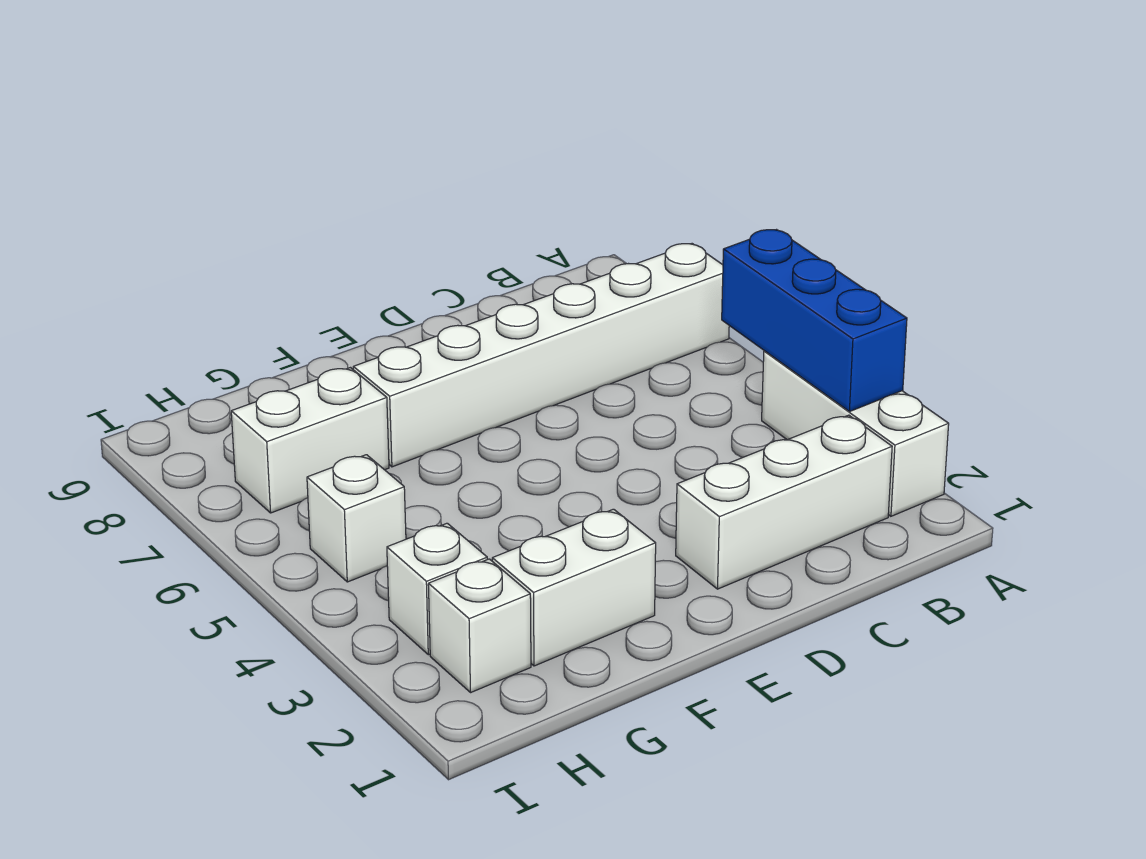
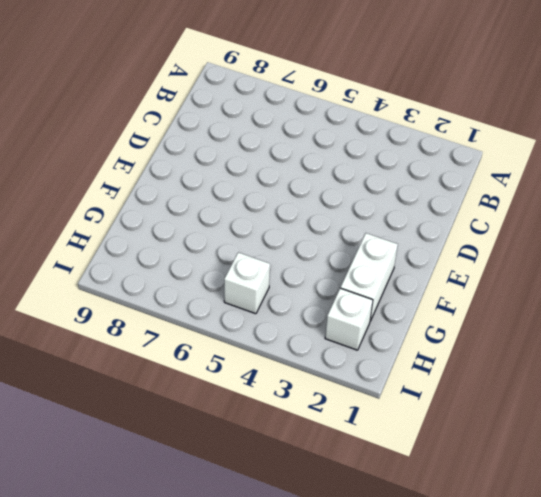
none -> white brick A2:A4 level 1
none -> white brick A7:F7 level 1

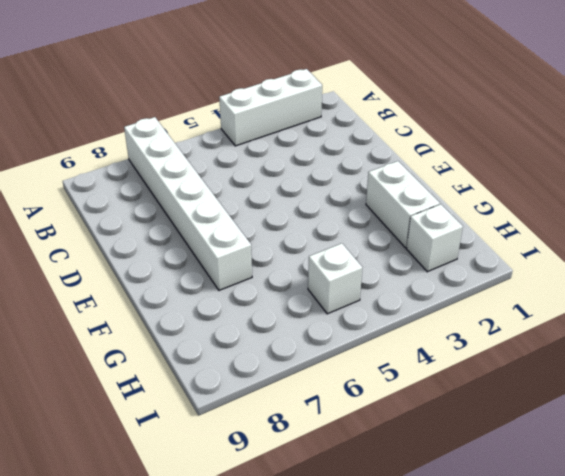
none -> white brick B2:D2 level 1
none -> white brick G7:H7 level 1

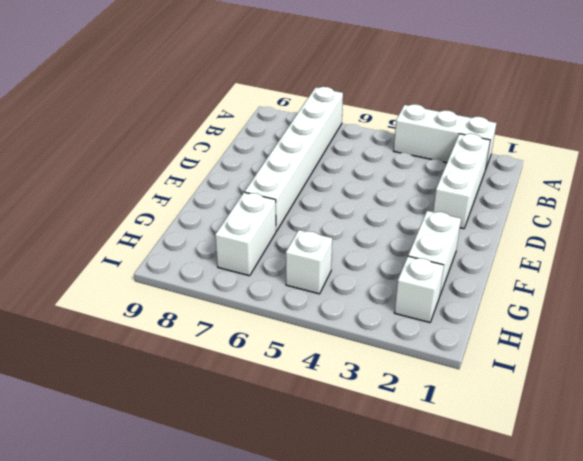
none -> white brick H3 level 1
none -> blue brick A3:A5 level 2

